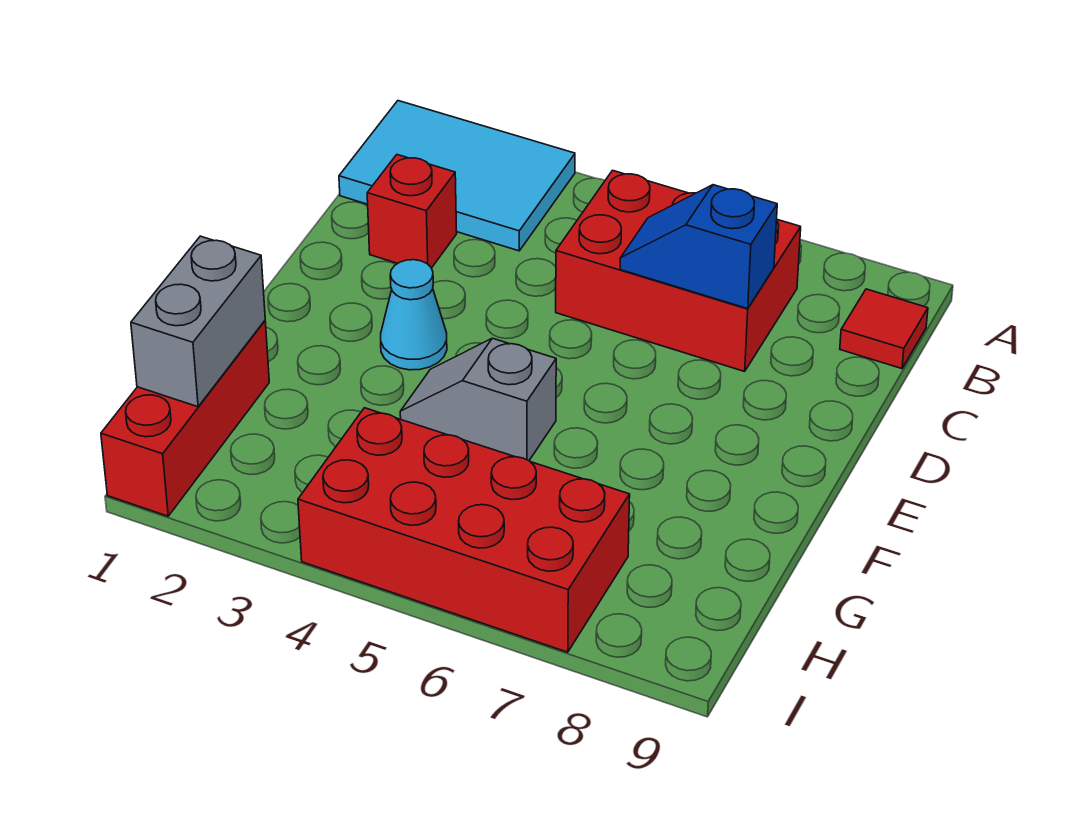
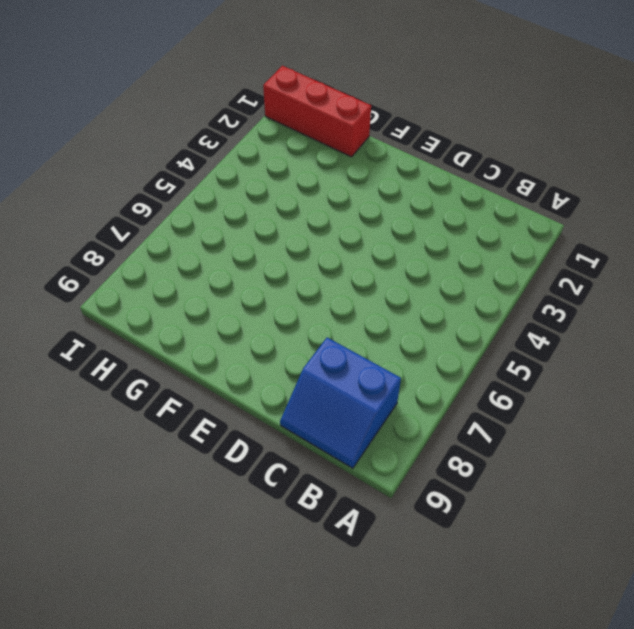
blue slope B8:C9 level 1 top 8 -> red tile B9 level 1
none -> cyan tile A1:B3 level 1
none -> red brick B5:C7 level 1

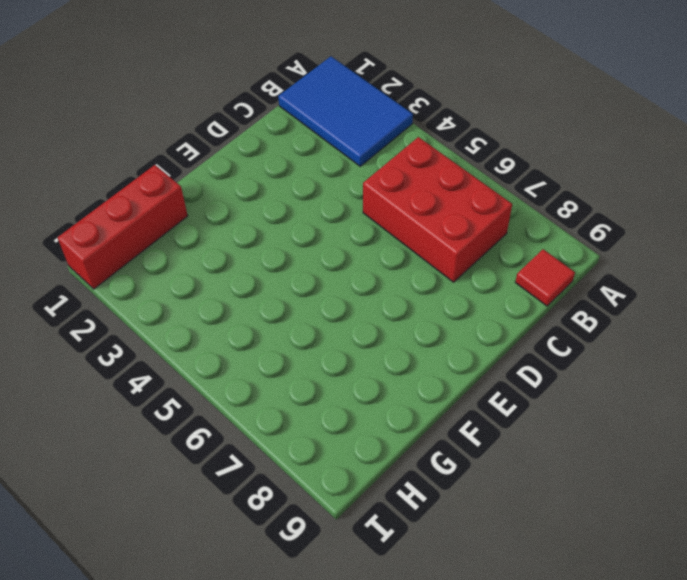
blue tile A1:B3 level 1 -> cyan tile A1:B3 level 1
none -> red brick C2 level 1
none -> cyan cone E3 level 1

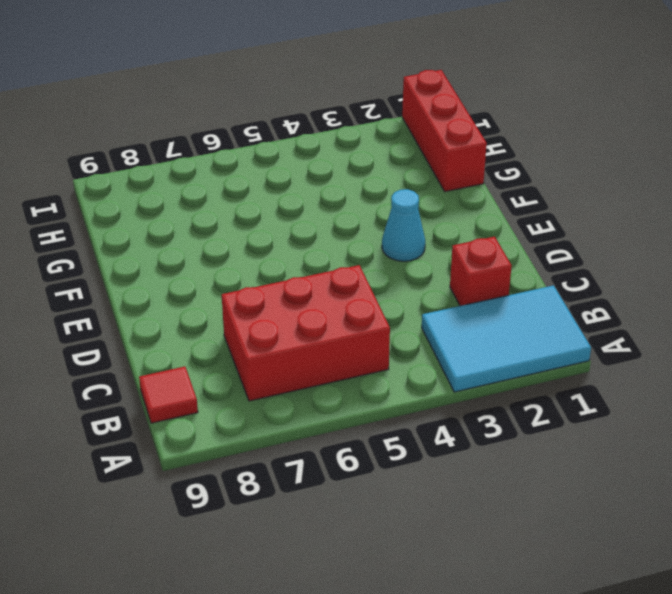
none -> grey slope F4:F5 level 1 top 5
none -> red brick H4:I7 level 1

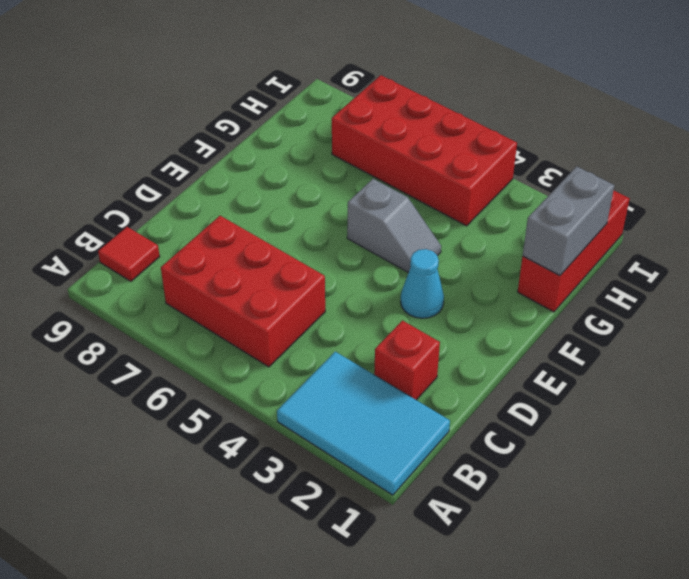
none -> blue slope C6:C7 level 2 top 7

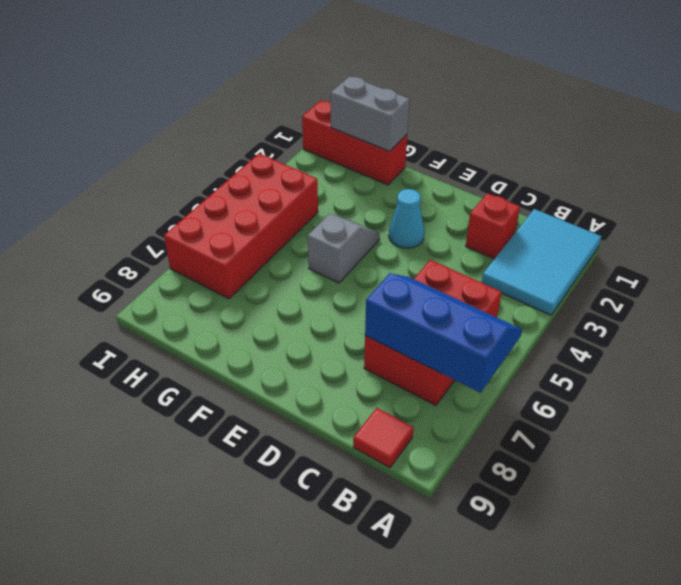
blue slope A6:C7 level 2 top 7 -> blue slope C6:C7 level 2 top 7

